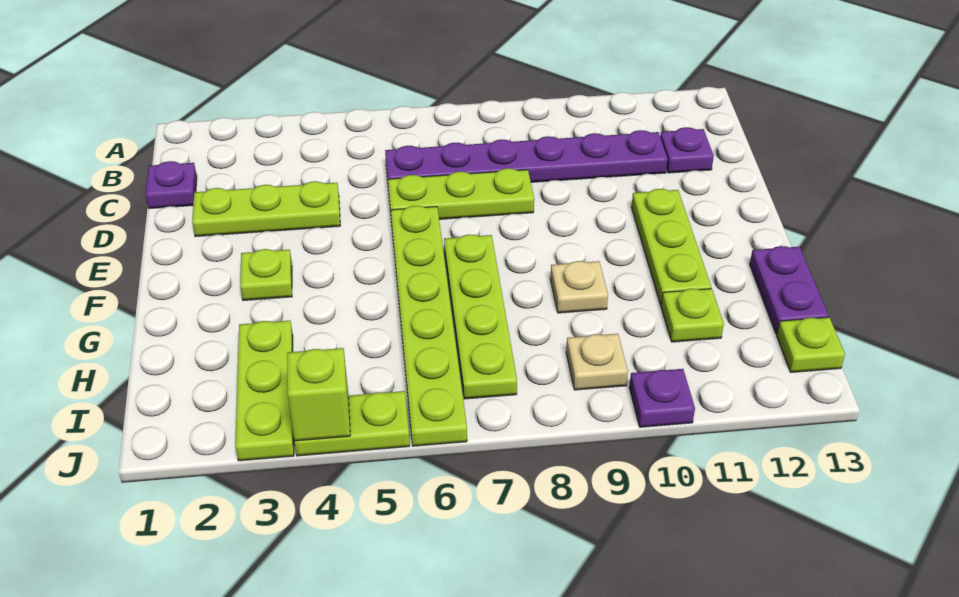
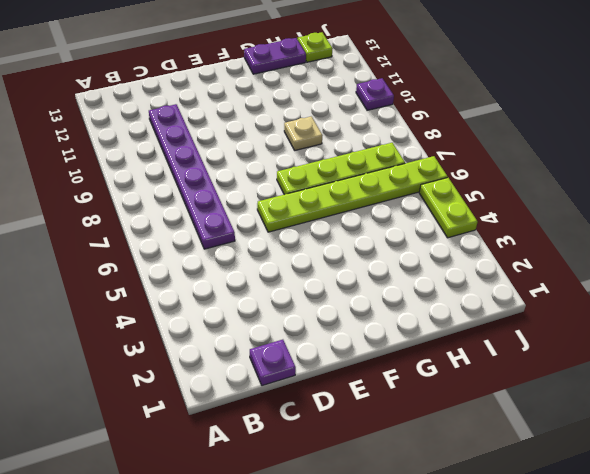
none -> purple plate C12 level 1
none -> lime plate D2:D4 level 1
none -> lime plate D6:D8 level 1

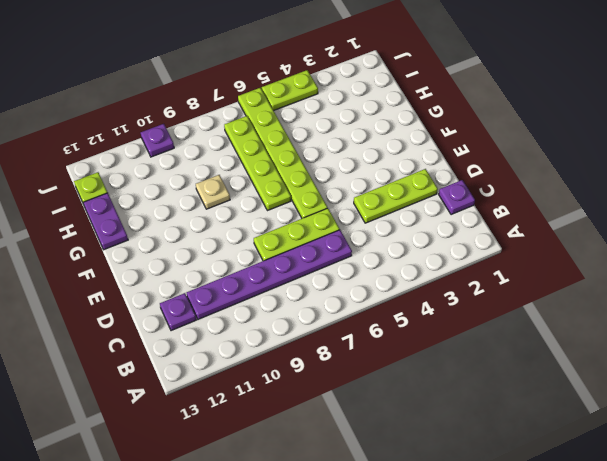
none -> lime plate E11:G11 level 1
none -> lime plate F3 level 1
none -> lime plate H3:J3 level 1

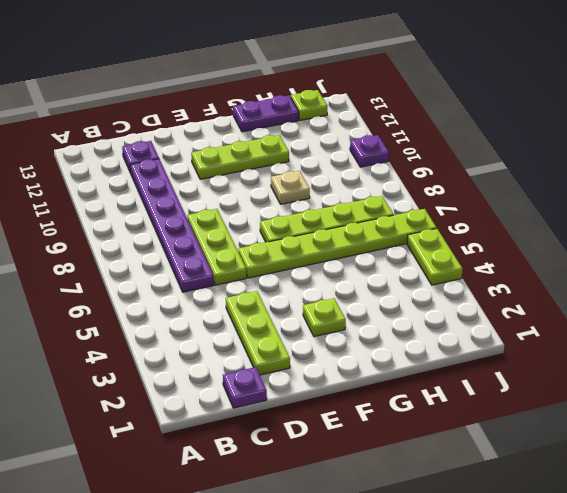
none -> lime plate H3:J3 level 1
none -> lime plate H11 level 1
none -> tan plate I9 level 1

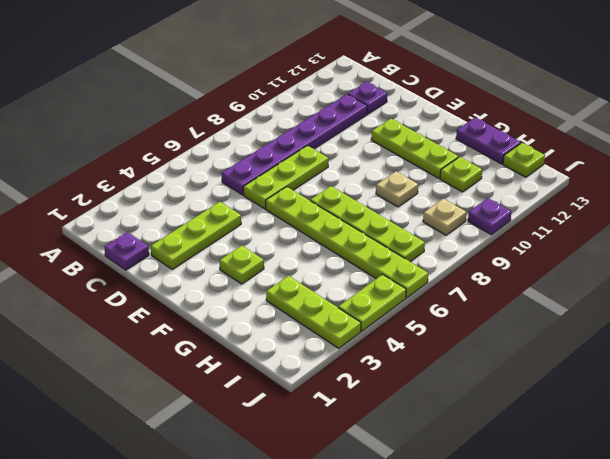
none -> lime brick J4 level 2

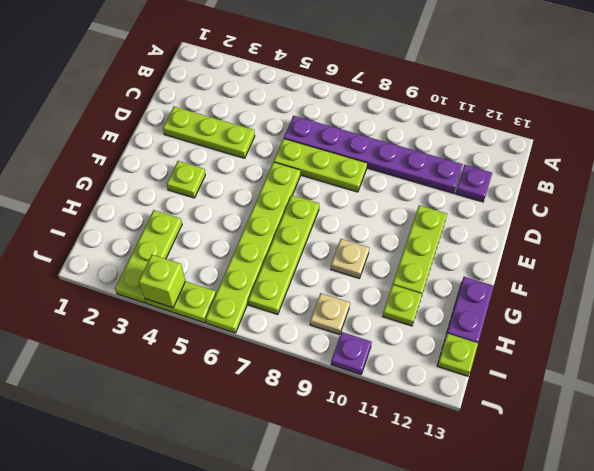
none -> purple plate C1 level 1

